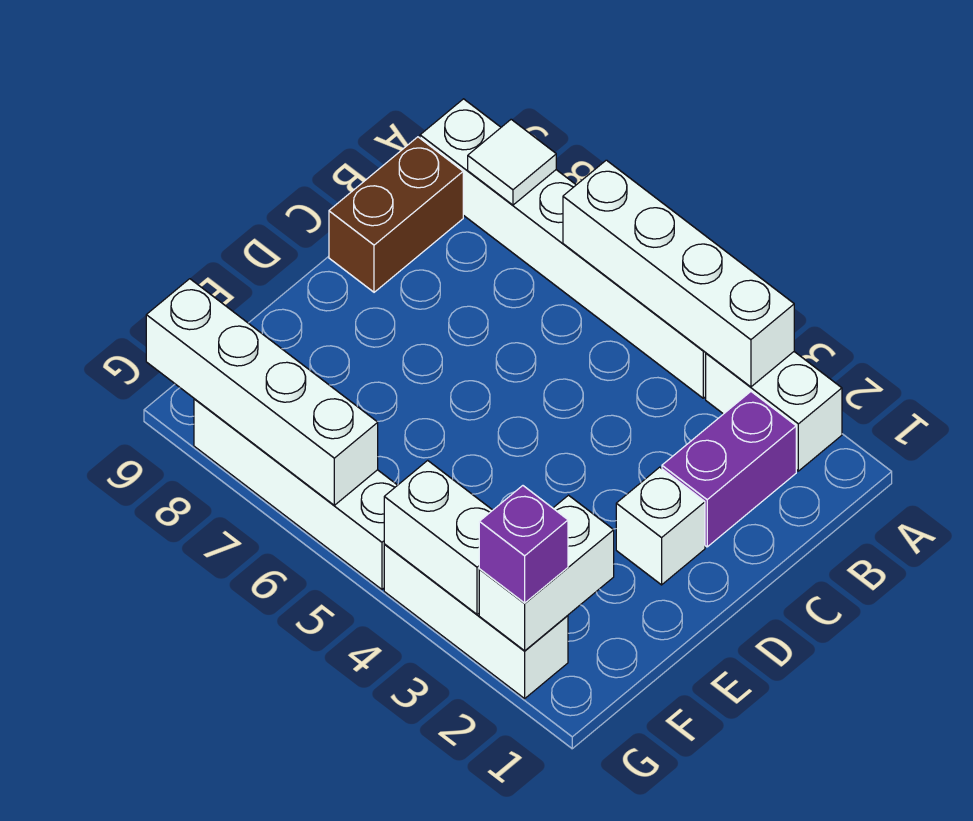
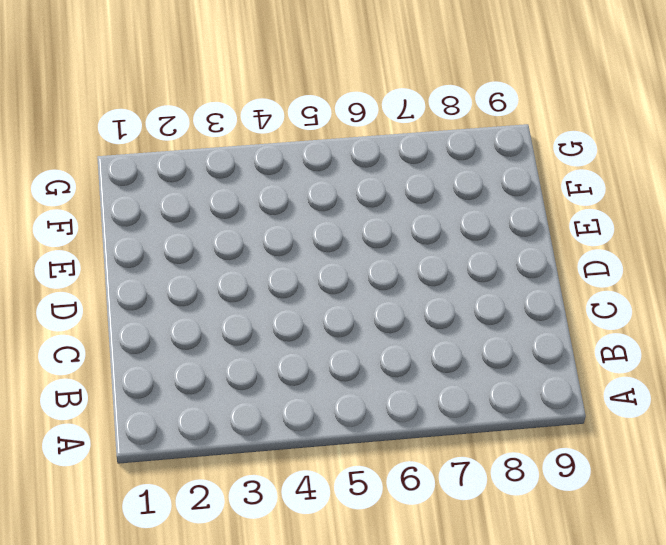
none -> white brick A2:A3 level 1
none -> white brick A4:A9 level 1
none -> purple brick B2:C2 level 1

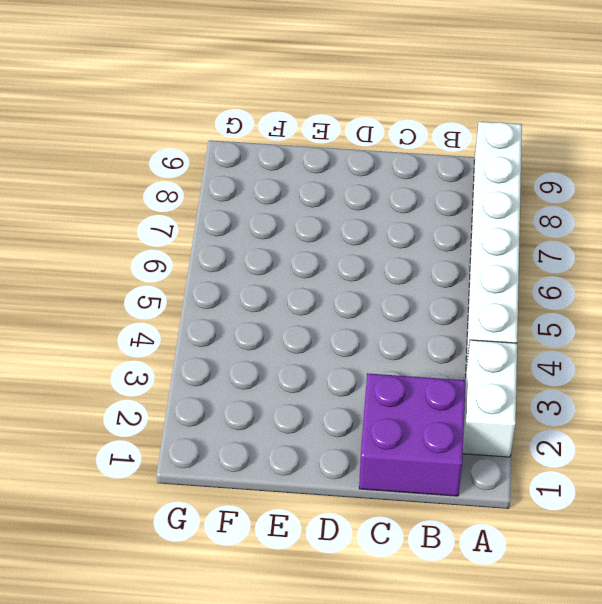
purple brick B1:C2 level 1 -> purple brick B2:C2 level 1
none -> brown brick B9:C9 level 1
none -> white brick D2 level 1
none -> white brick G2:G4 level 1

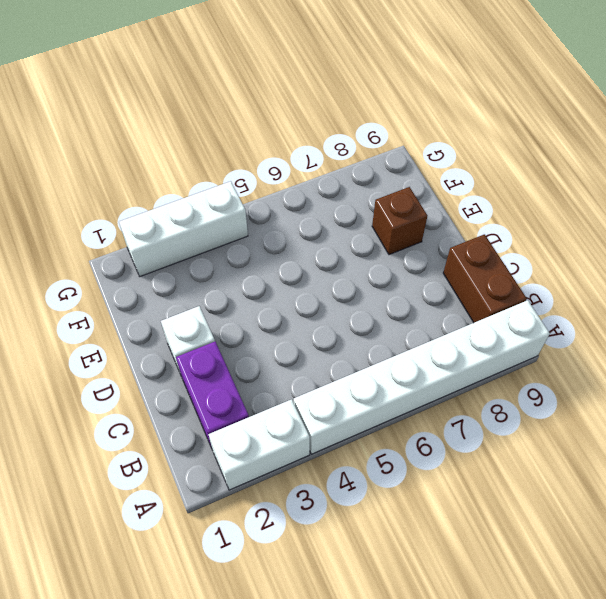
brown brick E8 level 1 -> none
none -> white brick G5:G8 level 1
none -> white brick A3:A6 level 2
none -> white tile A8 level 2

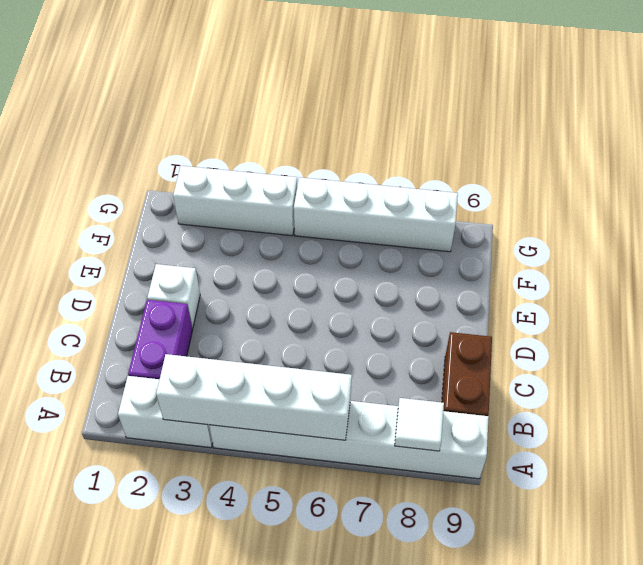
none -> white brick F2:G2 level 2
none -> white brick G3:G4 level 2
none -> white brick G6:G9 level 2

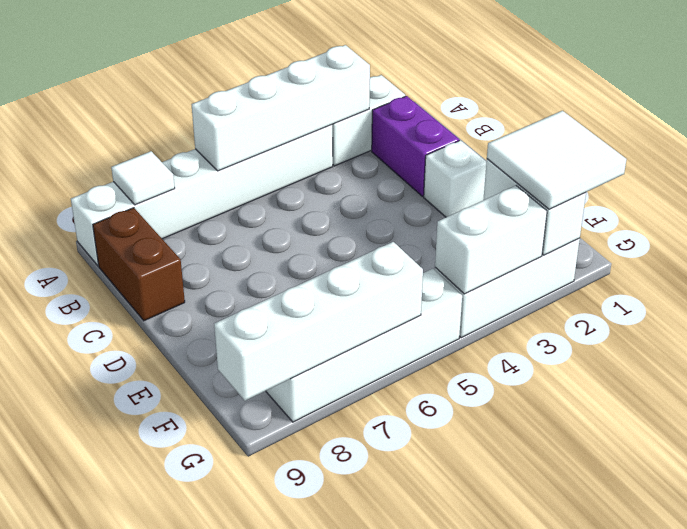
white tile F1:G2 level 3 -> purple brick G2 level 3

